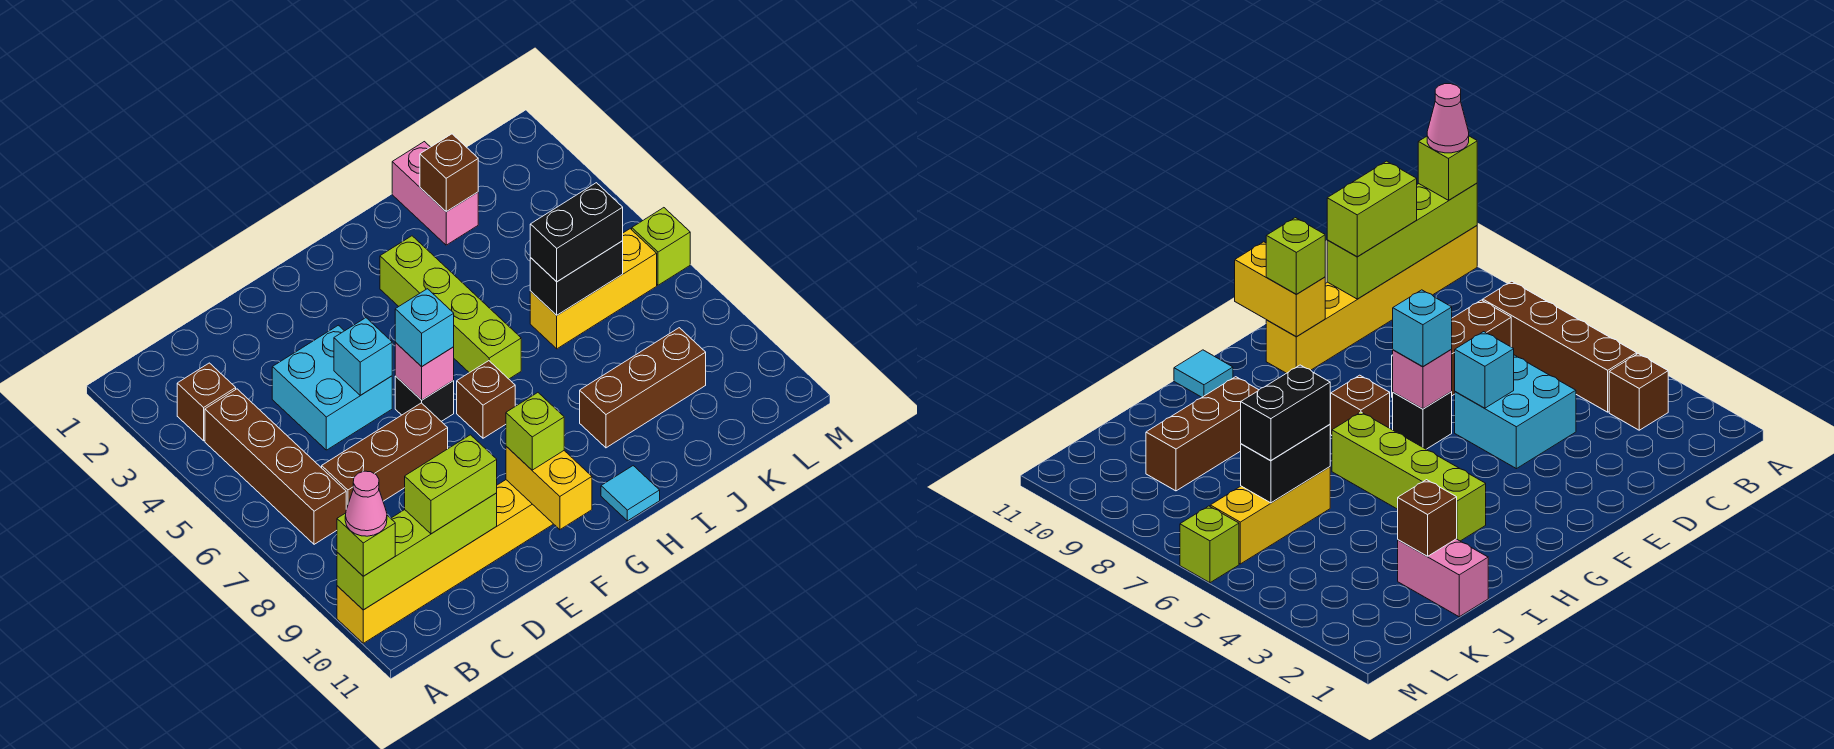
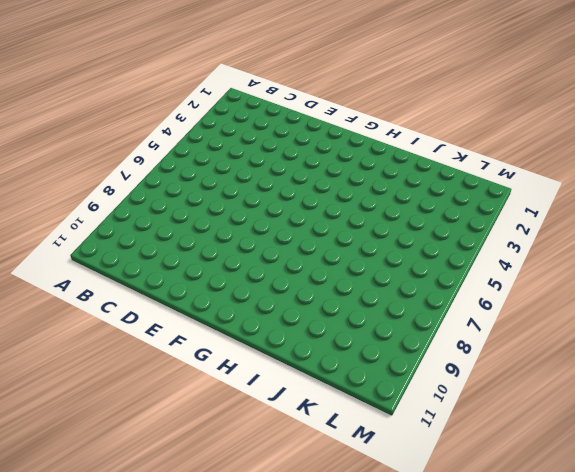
none -> yellow brick A10:F10 level 1
none -> brown brick B3 level 1
none -> brown brick B4:B7 level 1

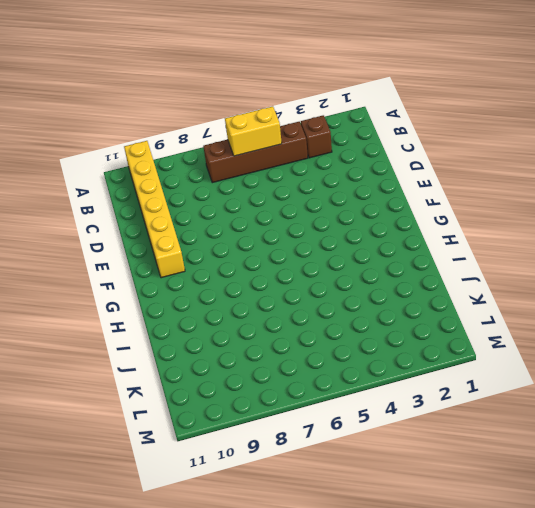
yellow brick B5:B6 level 2 -> yellow brick F10:F11 level 2
none -> brown brick C7:E7 level 1
none -> cyan brick D4:E5 level 1
none -> black brick F6 level 1

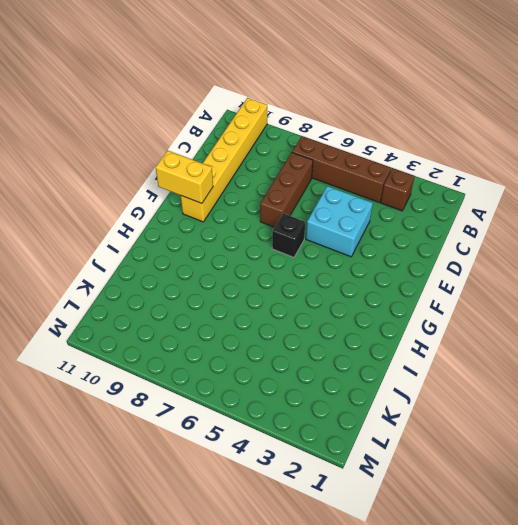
none -> brown brick G7 level 1
none -> lime brick H3:H6 level 1
none -> cyan tile H11 level 1

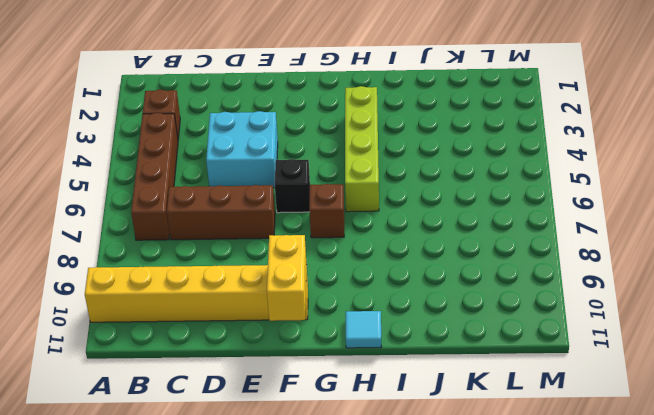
none -> brown brick I9:K9 level 1
none -> pink brick J1:J2 level 1
none -> yellow brick J6:L6 level 1

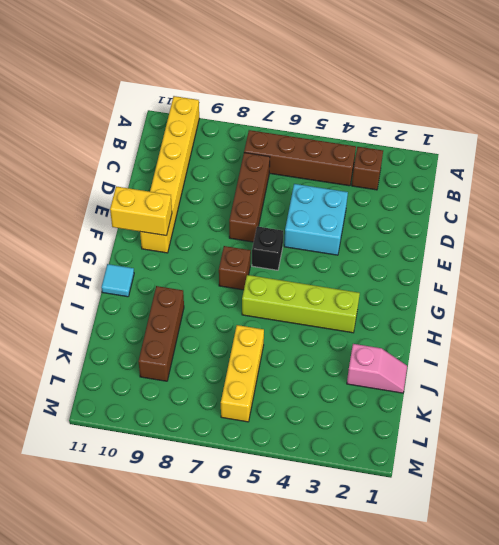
pink slope J1:J2 level 1 top 2 -> pink brick J1:J2 level 1
none -> lime brick M6 level 1
none -> lime brick A10:D10 level 2
none -> cyan brick E5 level 2

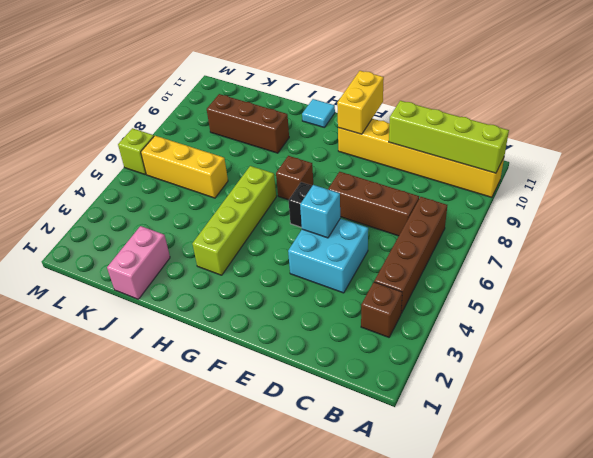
none -> pink brick F6 level 2
none -> brown brick J2 level 2
none -> black brick J6:K6 level 2

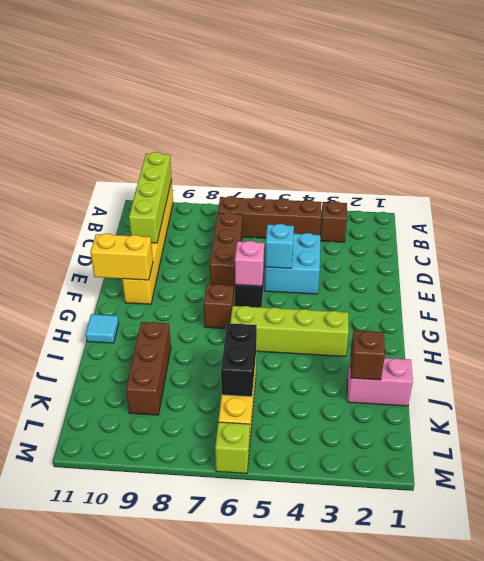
none -> lime brick A10 level 3
none -> lime brick C10:D10 level 3
none -> cyan brick F6 level 3

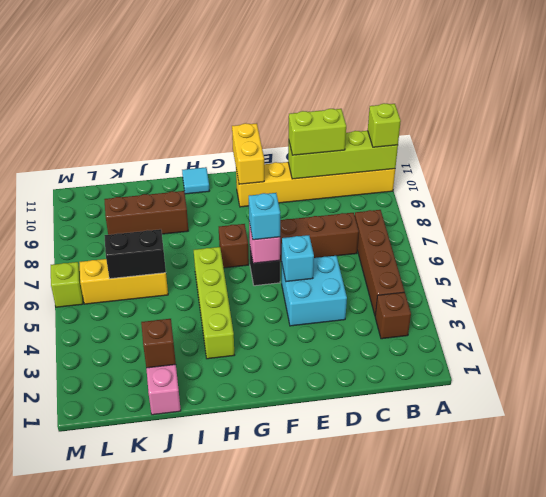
none -> lime brick F10 level 3
none -> black brick J6:K6 level 3
none -> pink cone A10 level 4

